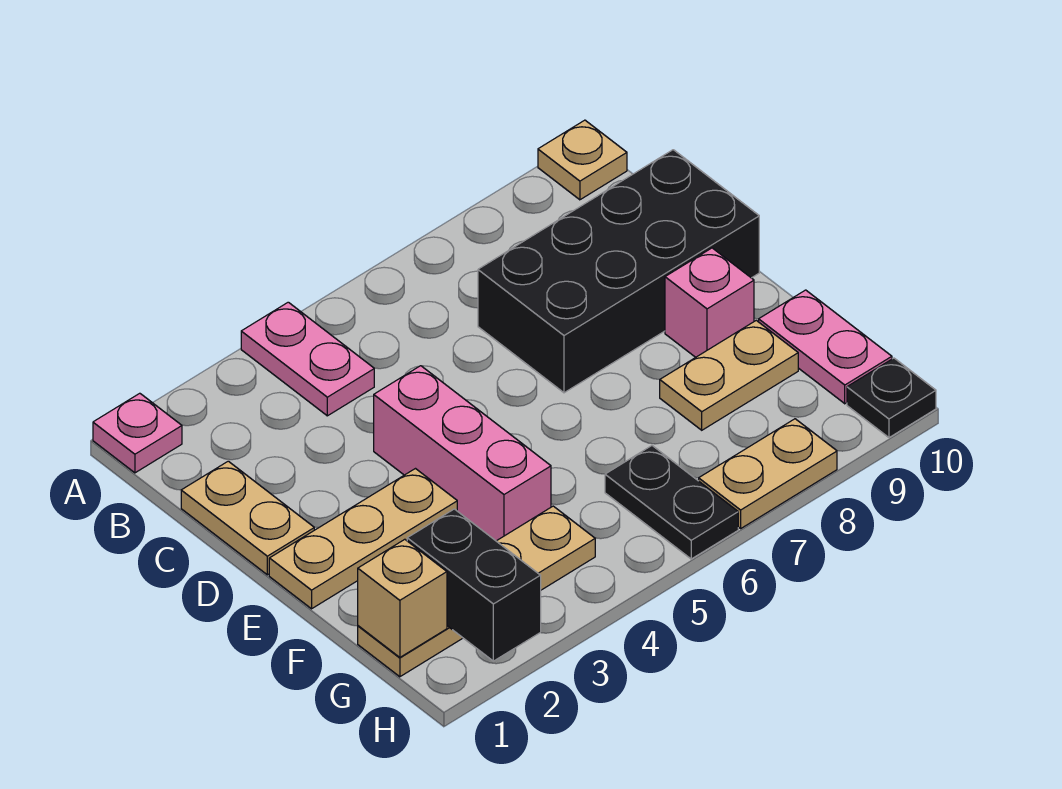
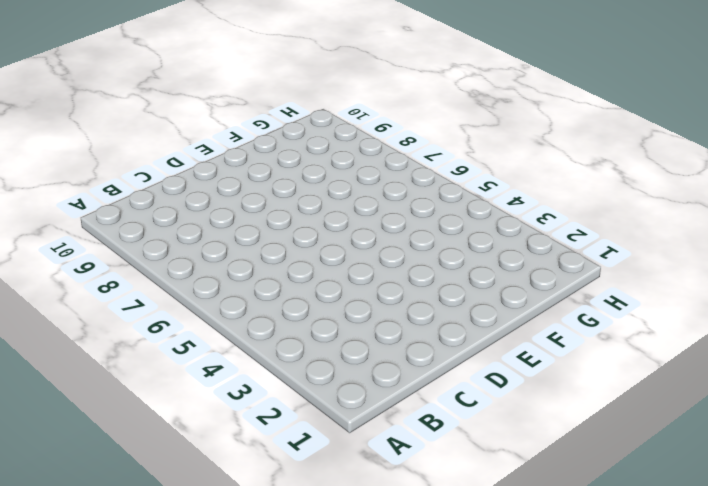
none -> pink plate A1 level 1
none -> pink plate A4:B4 level 1
none -> tan plate A10 level 1

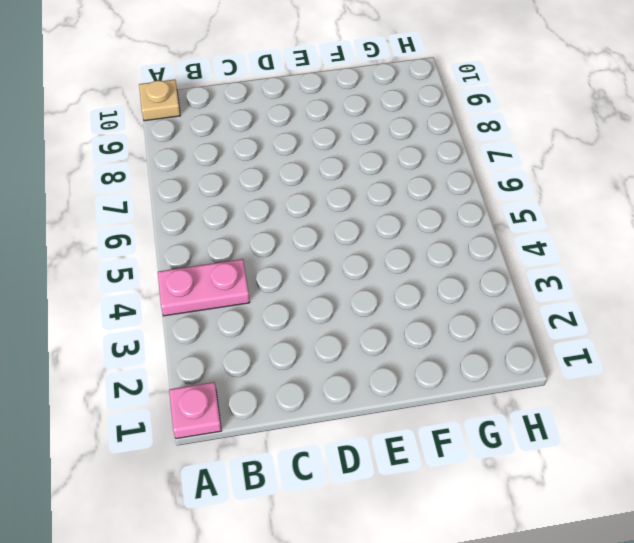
none -> tan plate C1:D1 level 1
none -> black brick C7:D10 level 1
none -> pink brick D4:F4 level 1

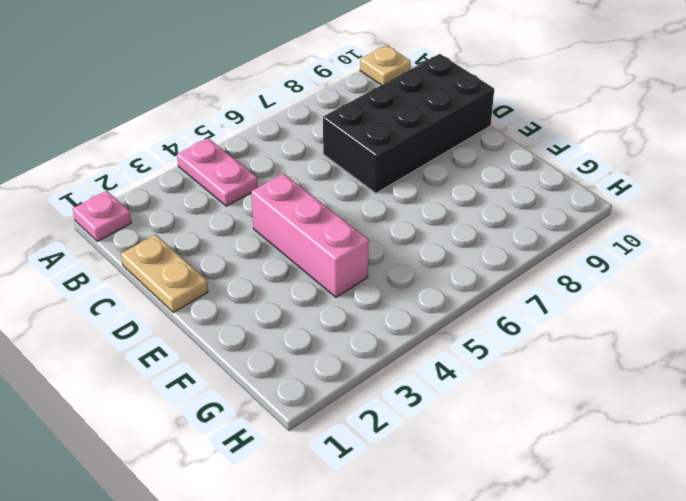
none -> tan plate E1:E3 level 1
none -> pink brick E9 level 1
none -> tan plate F8:F9 level 1

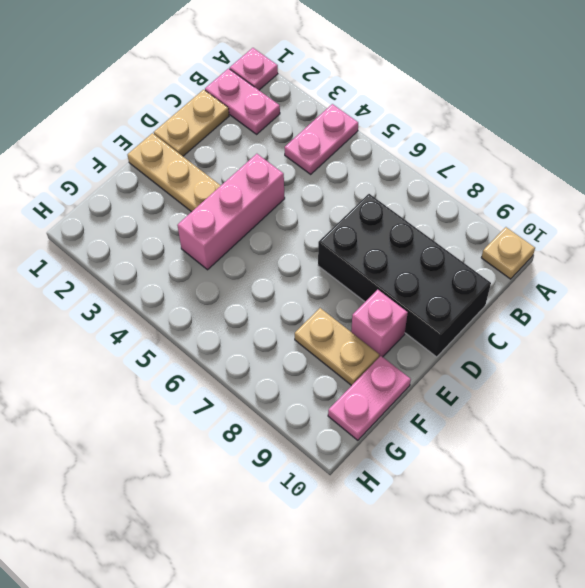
pink plate B1:B2 level 1 -> none
none -> tan plate G1:G4 level 1
none -> black plate G6:H6 level 1
none -> tan plate H7:H8 level 1

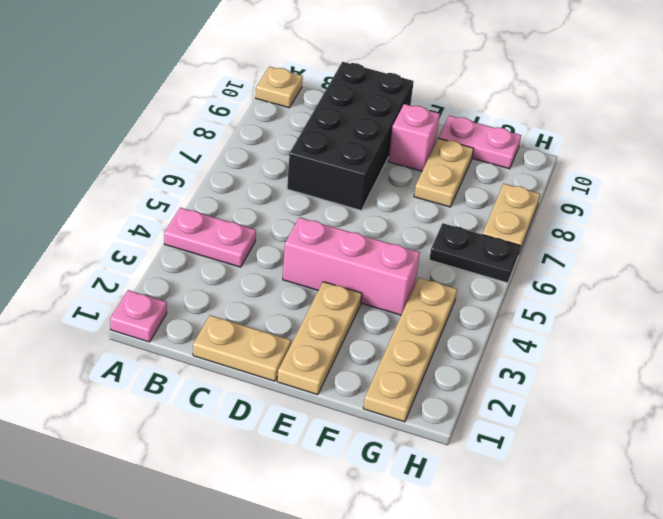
none -> black plate H10 level 1
none -> tan brick G1 level 2
none -> black brick G2:H2 level 2

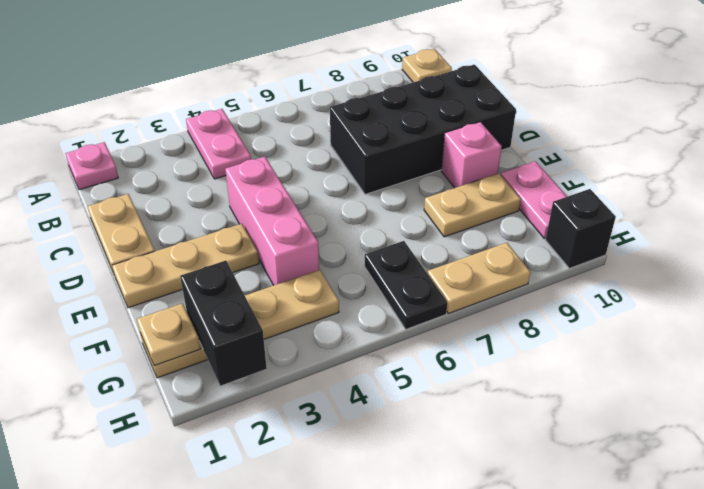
tan plate G1 level 2 -> tan brick G1 level 2
black brick H10 level 1 -> black plate H10 level 1

